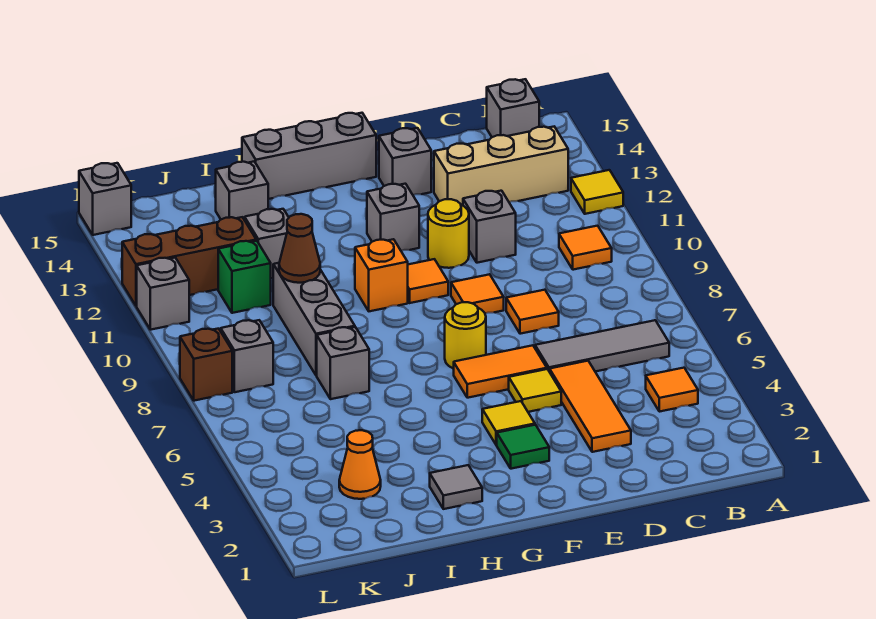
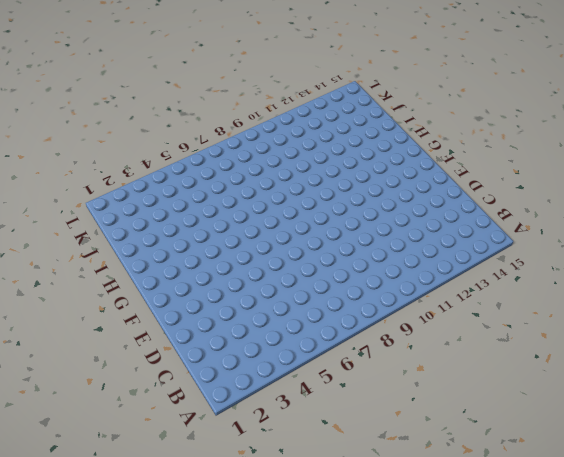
none -> yellow tile A12 level 1
none -> orange tile B4 level 1
none -> grey tile B6:D6 level 1
none -> orange tile B10 level 1

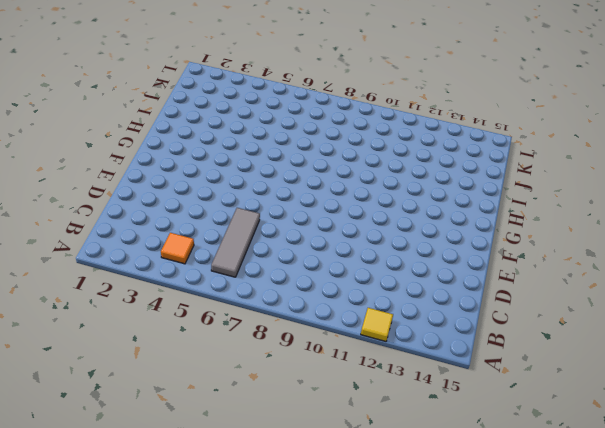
none -> orange tile B10 level 1
none -> tan brick B13:D13 level 1
none -> grey brick B15 level 1
none -> orange tile D3:D5 level 1

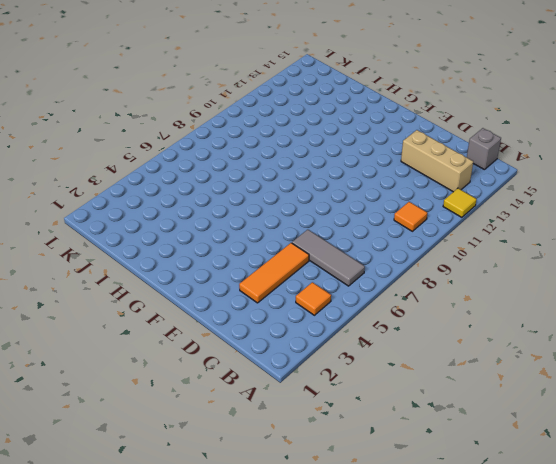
none -> orange tile D8 level 1
none -> grey brick D11 level 1
none -> yellow tile E5 level 1
none -> orange tile E6:F6 level 1

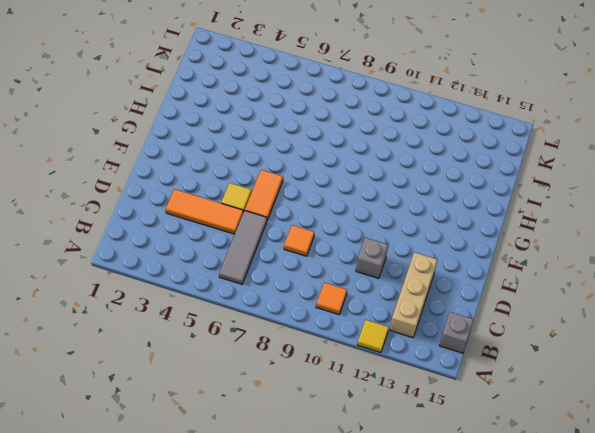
none -> orange tile B4 level 1
none -> orange tile E9 level 1
none -> yellow round brick E11 level 1
none -> grey brick E14 level 1

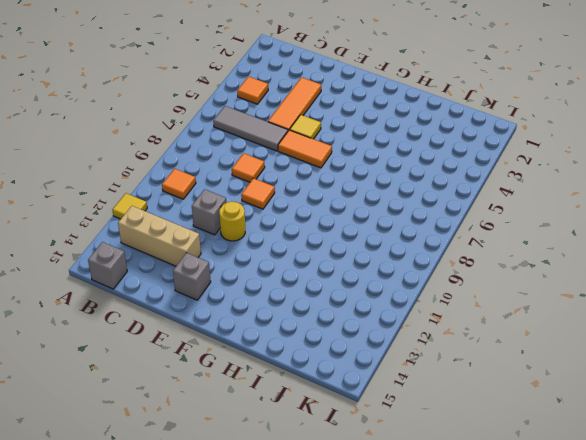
none -> green tile F3 level 1
none -> yellow tile F4 level 1
none -> yellow round brick F7 level 1
none -> orange tile F10 level 1

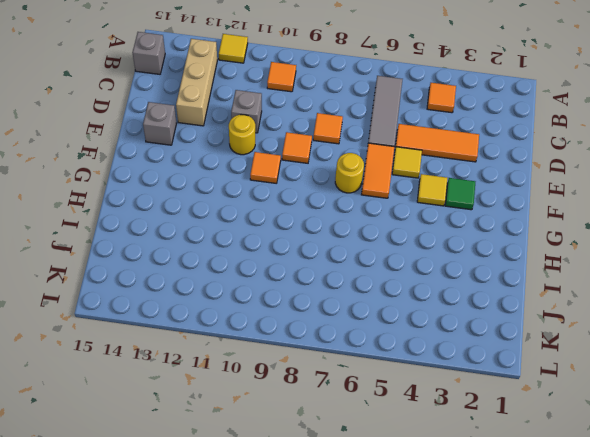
none -> grey brick F12 level 1
none -> grey brick F15:H15 level 1
none -> orange brick G10 level 1
none -> grey tile H2 level 1

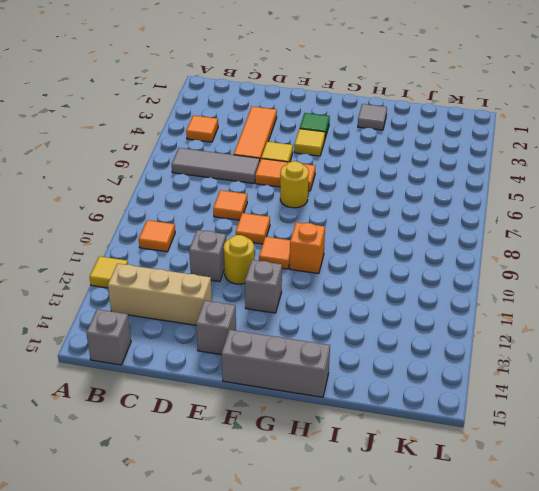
none -> grey brick I7 level 1
none -> grey brick I8:I10 level 1
none -> grey brick I12 level 1
none -> grey brick I14 level 1

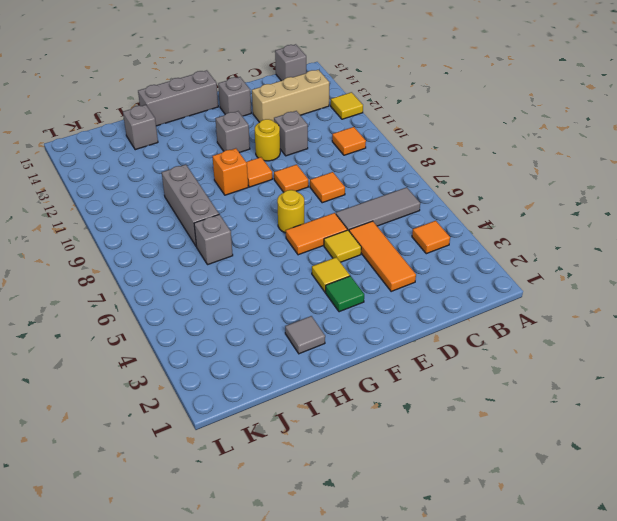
none -> grey brick I12 level 1
none -> orange cone J3 level 1
none -> green brick J11 level 1
none -> brown brick J12:L12 level 1

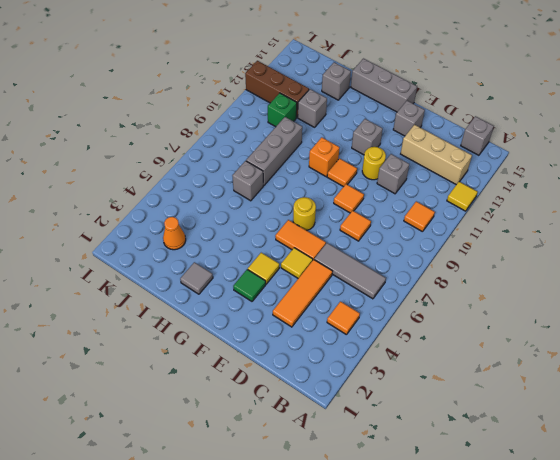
none -> grey brick K8 level 1
none -> brown brick L8 level 1
none -> grey brick L11 level 1
none -> grey brick L15 level 1

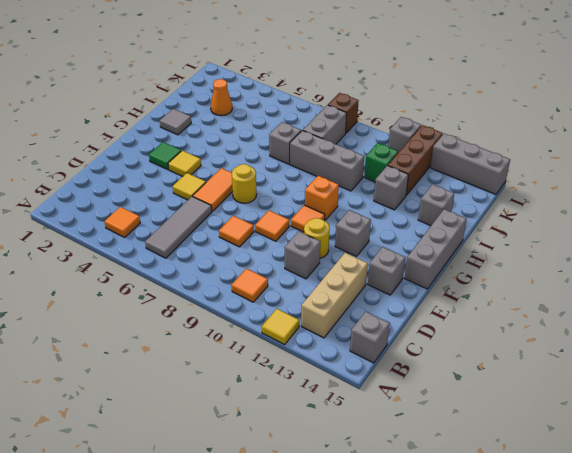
grey brick J8:K8 level 1 -> grey brick K8 level 1
grey brick L13:L15 level 1 -> grey brick L15 level 1
none -> orange tile D3:D5 level 1
none -> brown cone I10 level 2

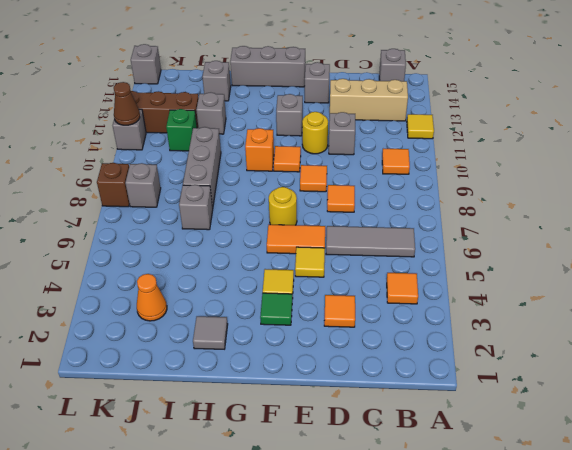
orange tile D3 level 1 -> orange tile D3:D5 level 1
brown cone L11 level 2 -> brown cone I10 level 2

